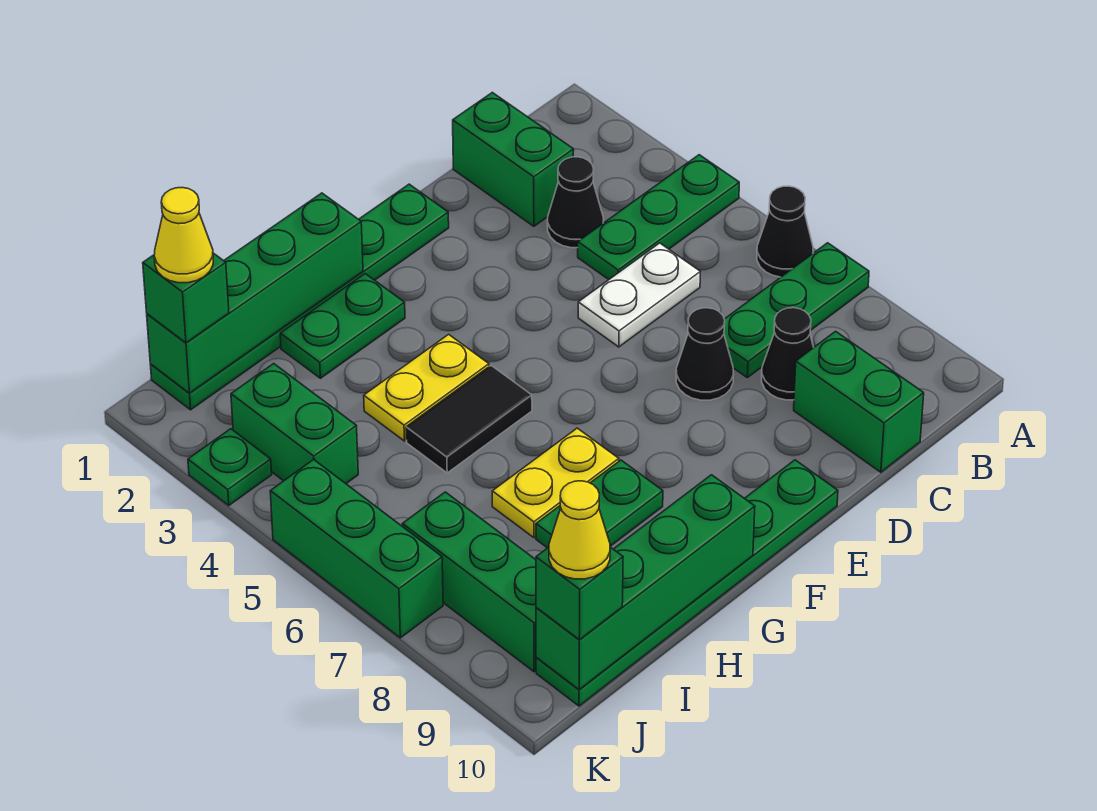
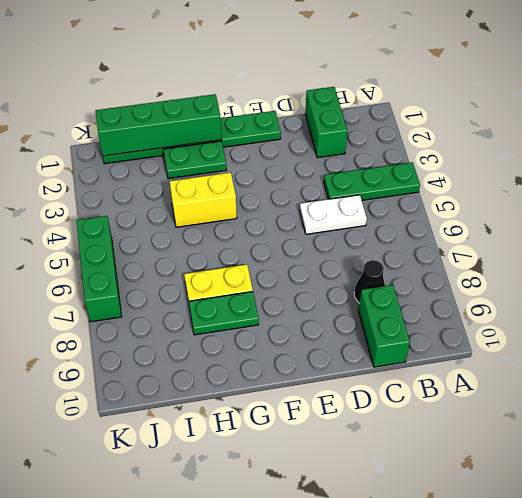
yellow brick G4:H4 level 1 -> yellow plate G4:H4 level 1
none -> black cone A6 level 1
none -> green plate A7:C7 level 1
none -> black cone C3 level 1

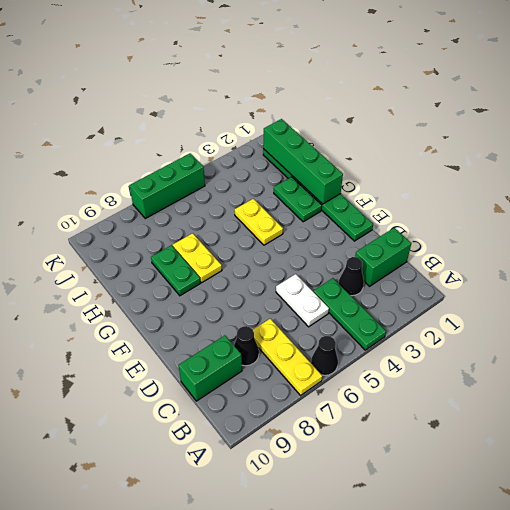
yellow plate A7:C7 level 1 -> green plate A7:C7 level 1
none -> black cone D7 level 1
none -> green plate E10:J10 level 1
none -> black tile G5:H5 level 1

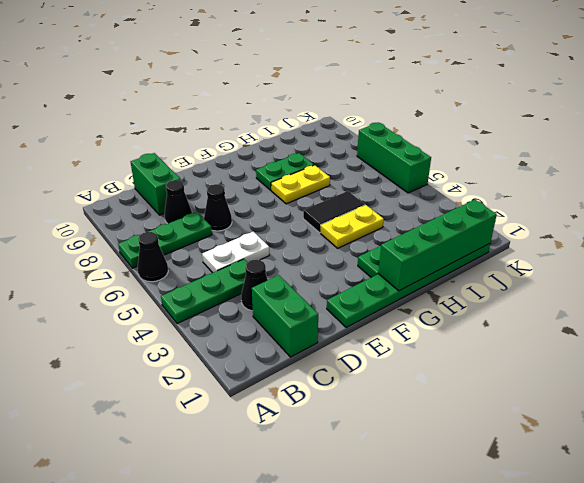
none -> green plate E10:J10 level 1
none -> green brick J3:J4 level 1
none -> green brick J7:J9 level 1

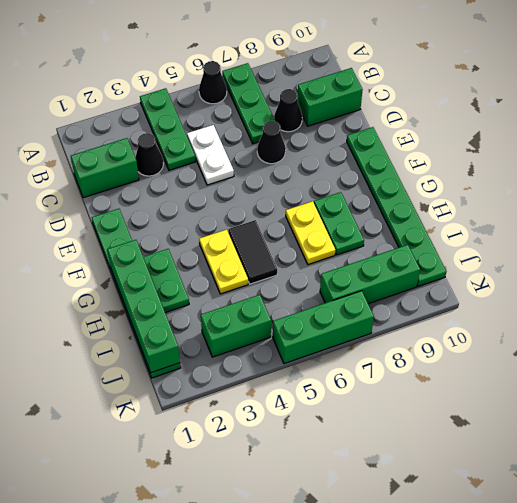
none -> green plate K3 level 1
none -> green brick G10:J10 level 2
none -> green brick J1 level 3

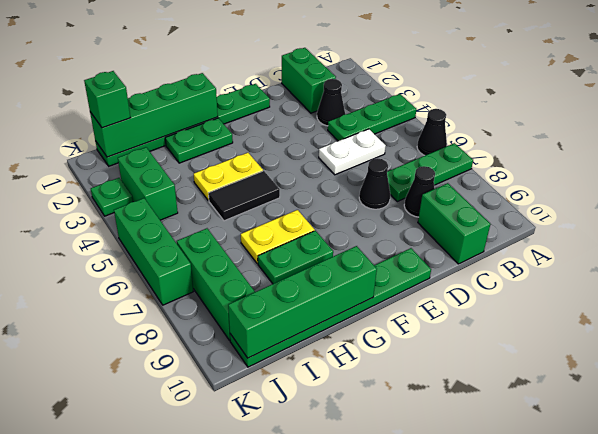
none -> green brick J10 level 3
none -> yellow cone J1 level 4
none -> yellow cone J10 level 4

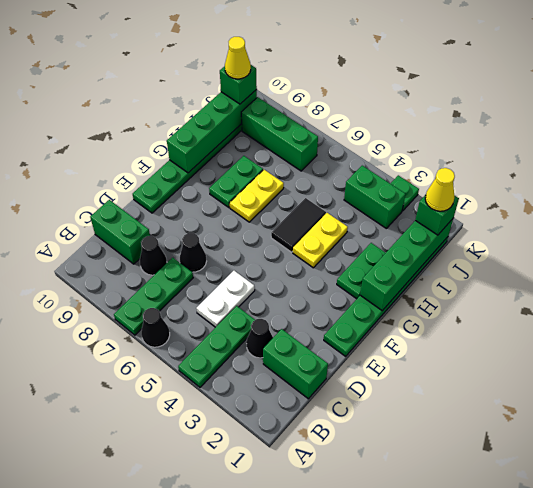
none -> green brick K5:K7 level 1

